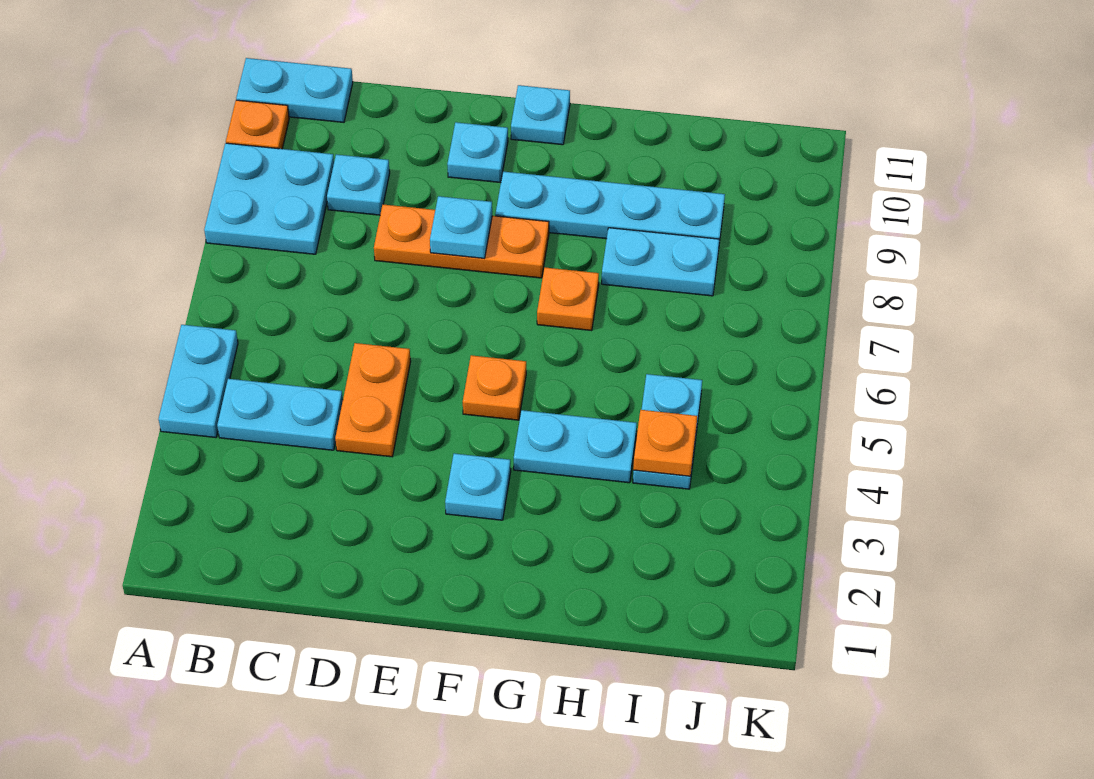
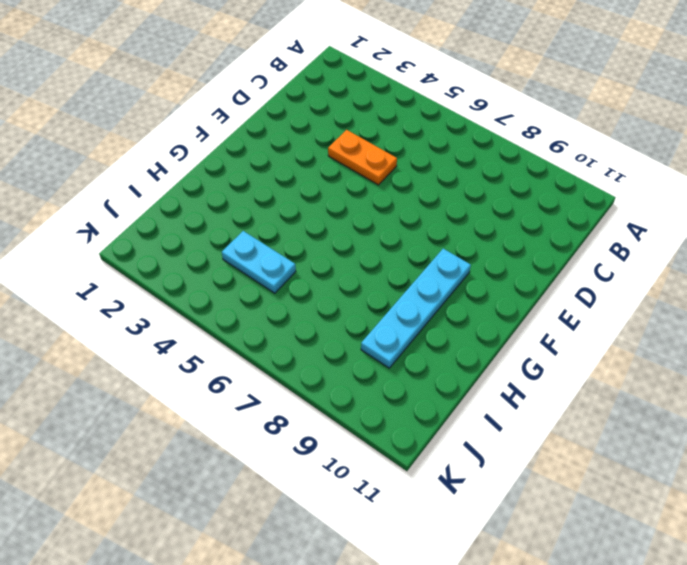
none -> cyan plate A4:A5 level 1
none -> cyan plate A8:B9 level 1
none -> orange plate A10 level 1

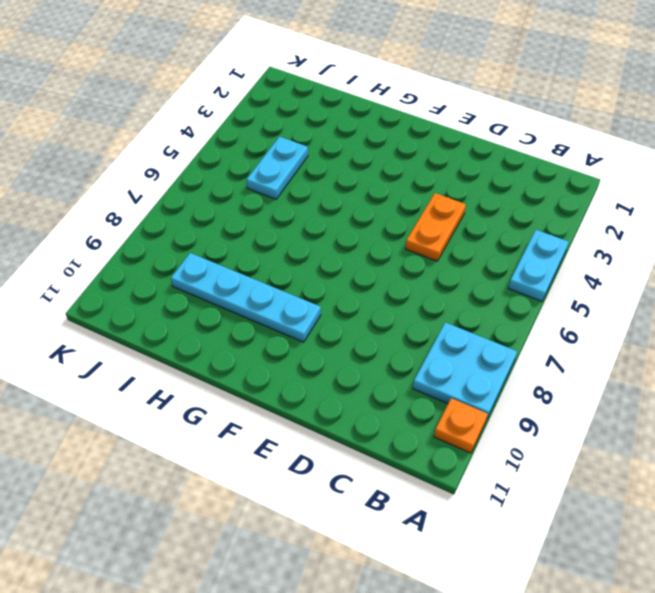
none -> cyan plate A11:B11 level 1
none -> cyan plate B4:C4 level 1
none -> cyan plate C9 level 1

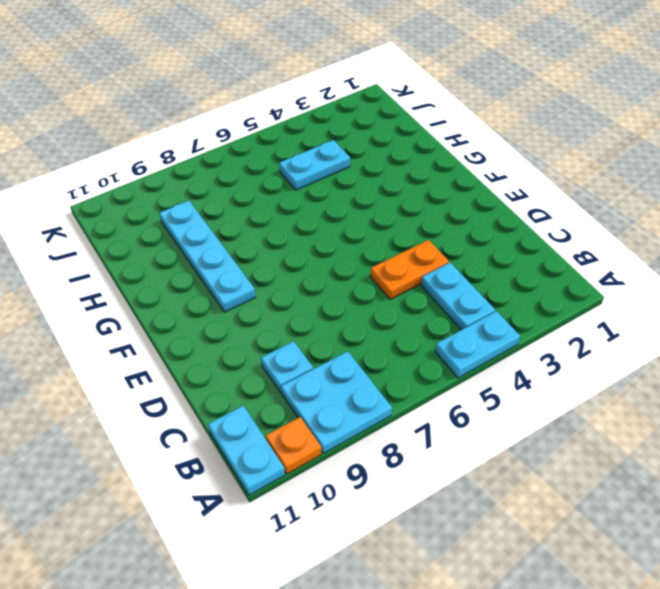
none -> orange plate D8:F8 level 1
none -> cyan plate E10 level 1
none -> cyan plate F3 level 1

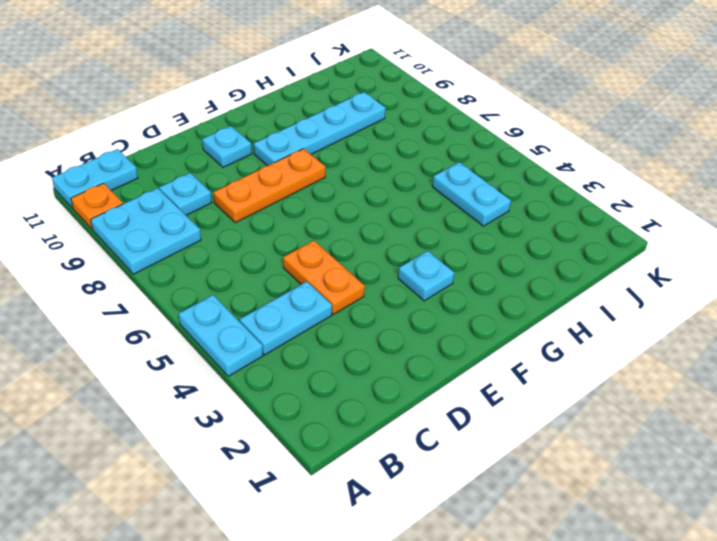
none -> orange plate F5 level 1
none -> cyan plate F11 level 1
none -> cyan plate G4:H4 level 1

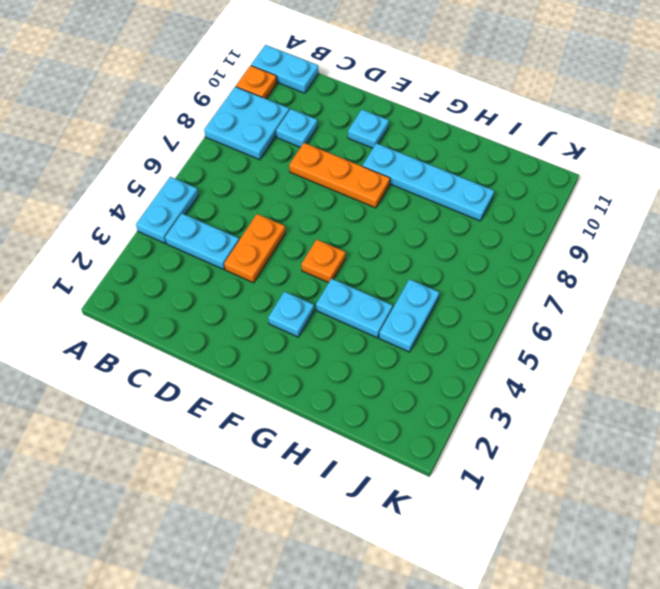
none -> cyan plate F11 level 1
none -> orange plate G7 level 1
none -> cyan plate H8:I8 level 1

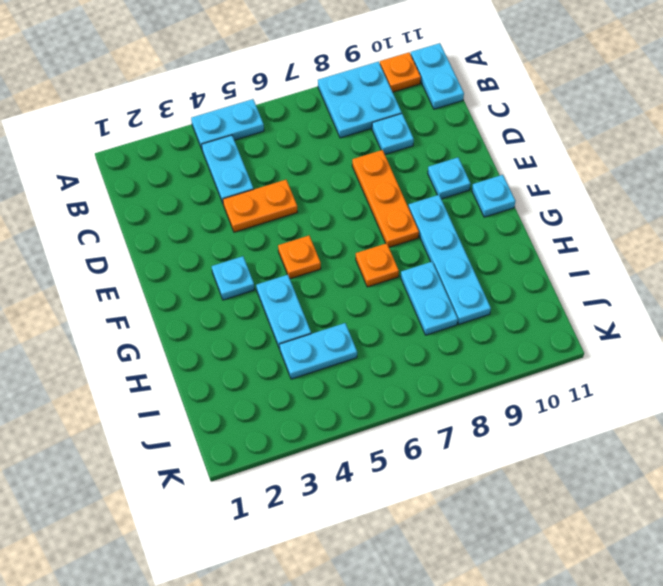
none -> cyan plate E8 level 2
none -> orange plate I4 level 2

